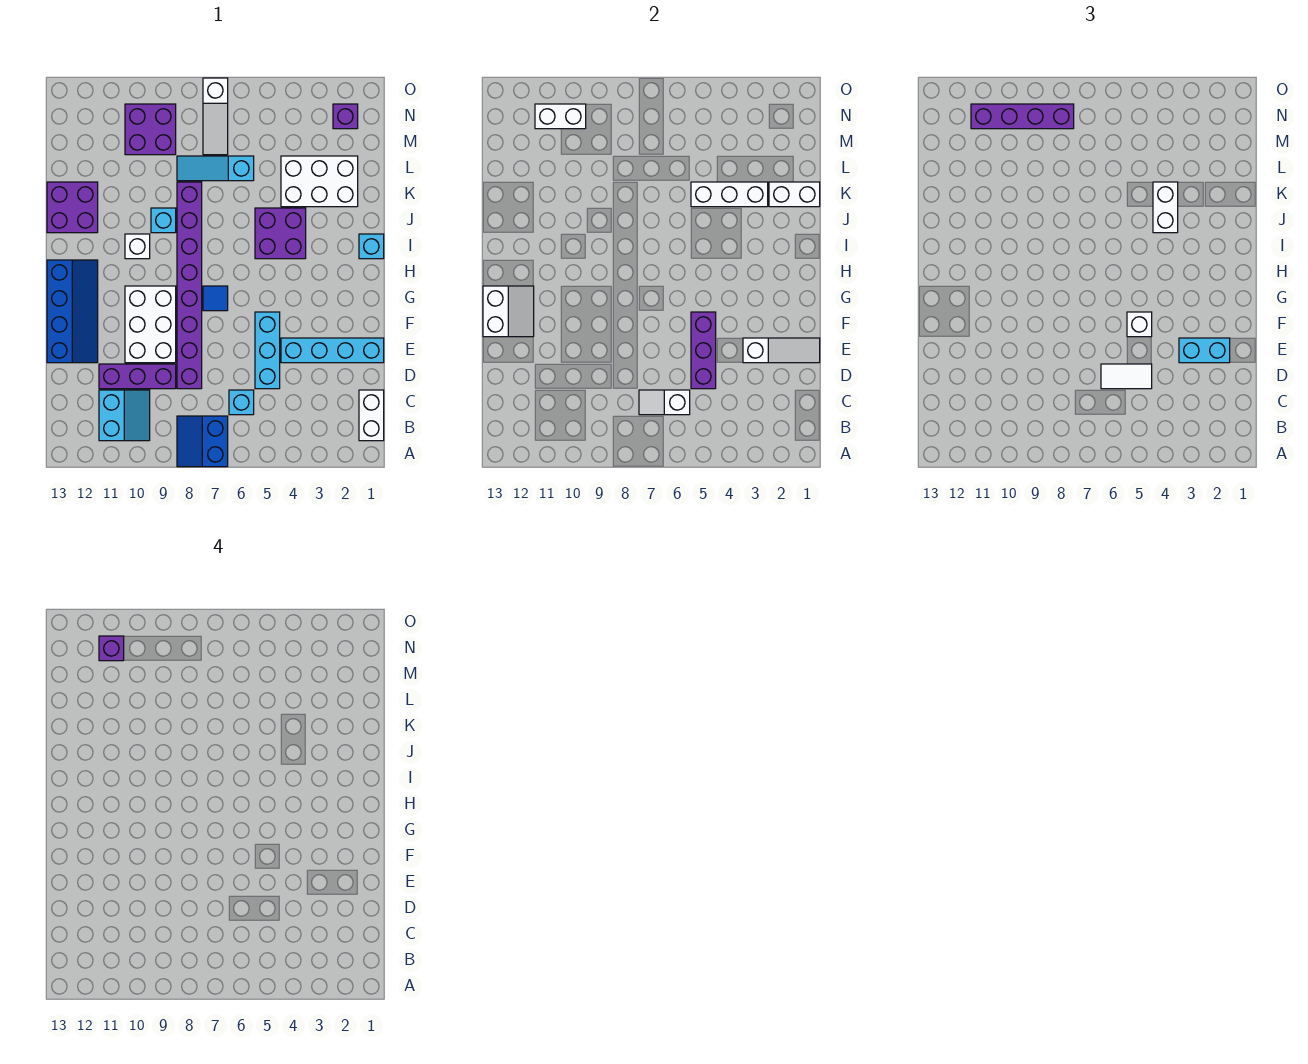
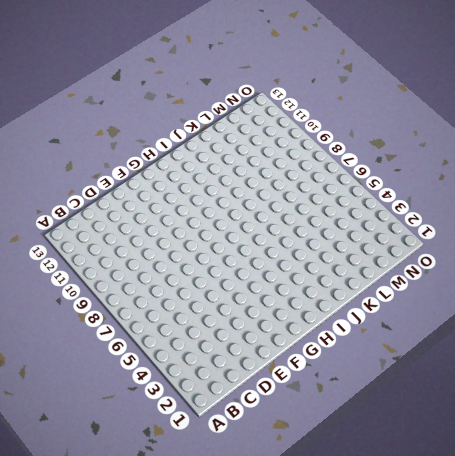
none -> blue slope A7:B8 level 1 top 7
none -> white brick B1:C1 level 1
none -> cyan slope B10:C11 level 1 top 11
none -> cyan brick C6 level 1

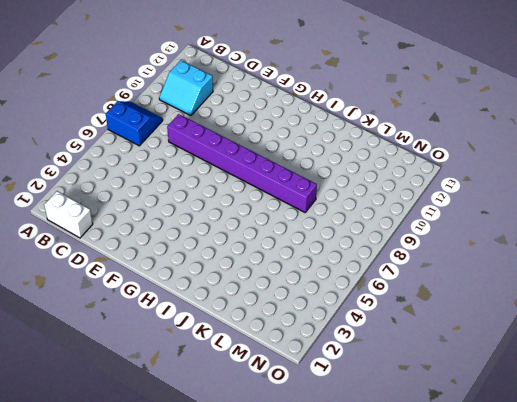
none -> cyan brick C6 level 1
none -> cyan brick D5:F5 level 1
none -> purple brick D9:D11 level 1
none -> cyan brick E1:E4 level 1

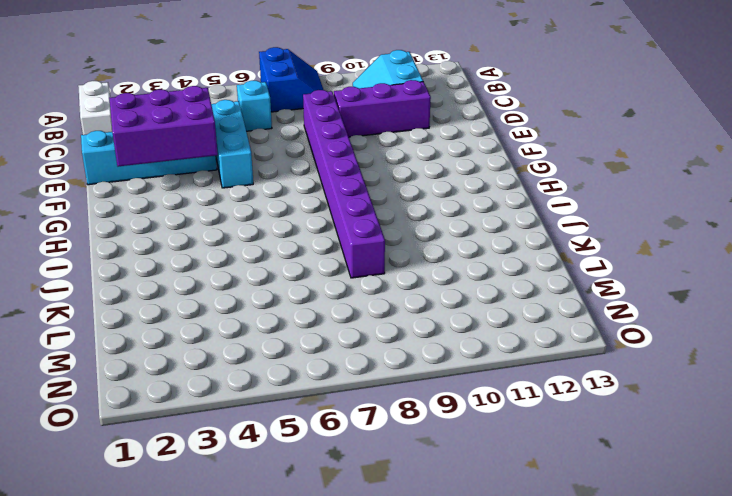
purple brick E2:F4 level 2 -> white slope E1:E3 level 2 top 3
none -> white brick E9:G10 level 1
none -> blue slope E12:H13 level 1 top 13
none -> blue tile G7 level 1
none -> cyan brick I1 level 1

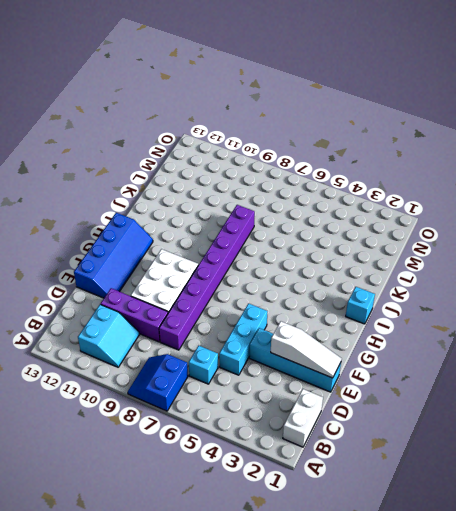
none -> blue tile G7 level 1
none -> purple brick I4:J5 level 1
none -> white brick I10 level 1
none -> cyan brick J9 level 1

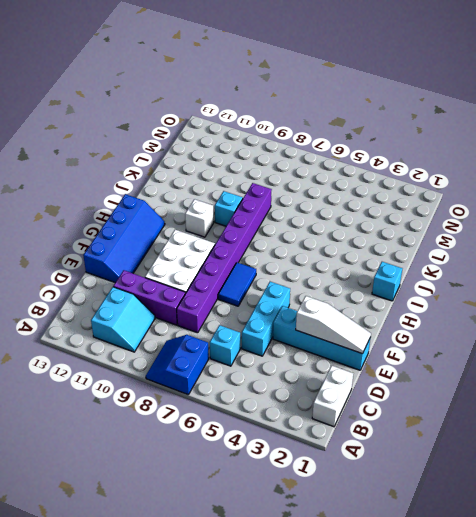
blue tile F7:G7 level 1 -> blue tile G7 level 1
none -> purple brick I4:J5 level 1
none -> purple brick J12:K13 level 1
none -> white brick K2:L4 level 1
none -> cyan slope L6:L8 level 1 top 6

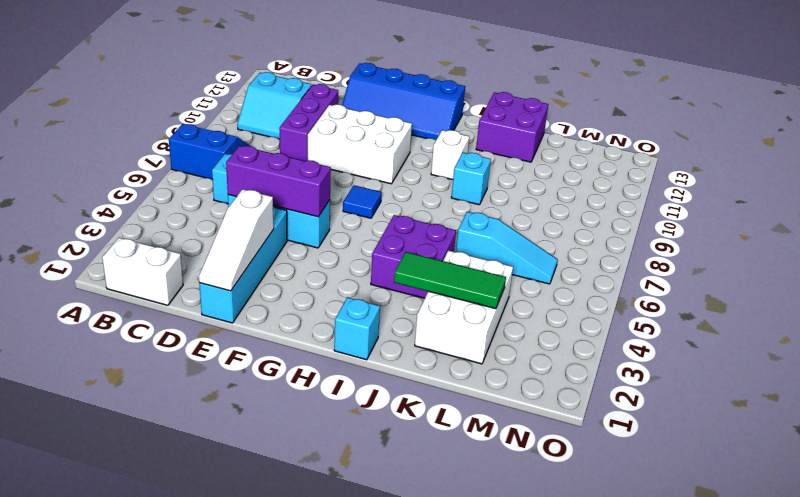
green tile J3:L3 level 2 -> white brick K3:K5 level 2
cyan slope K6:M6 level 1 top K -> cyan slope L6:L8 level 1 top 6
none -> purple brick D8:K8 level 1
none -> white slope M7:O7 level 1 top O
none -> purple brick M9:N10 level 1
none -> purple brick N2 level 1

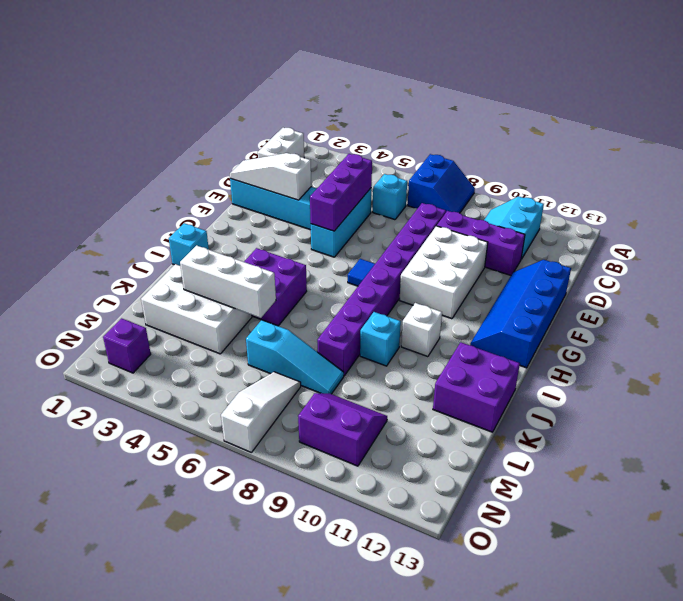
purple slope M9:N10 level 1 top N -> purple brick M9:N10 level 1
none -> white slope C6:C7 level 2 top 6
none -> white slope F12:G13 level 2 top 13
none -> white brick K1:K2 level 2
none -> white brick N10:N11 level 2

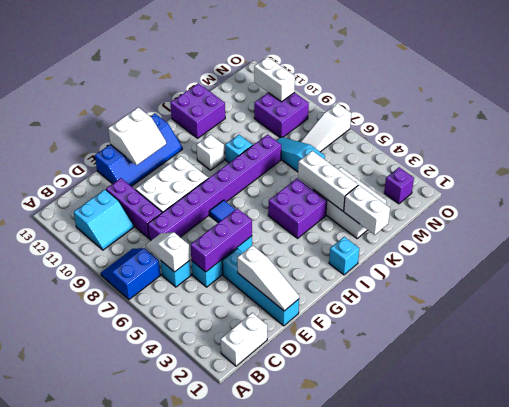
none -> white tile D5:D6 level 3
none -> cyan brick E2:E3 level 3
none -> white brick F5 level 3
none -> white brick J4:K4 level 3

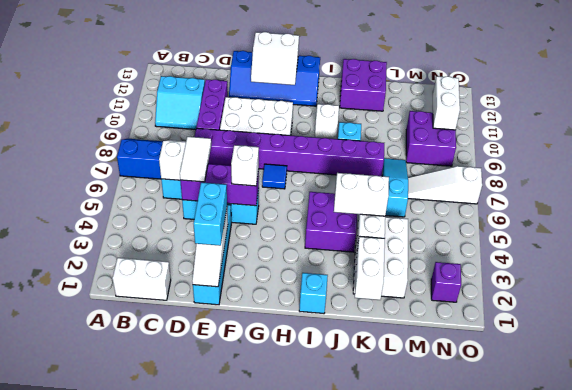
none -> purple brick N8:N11 level 3
none -> purple brick N11 level 4

